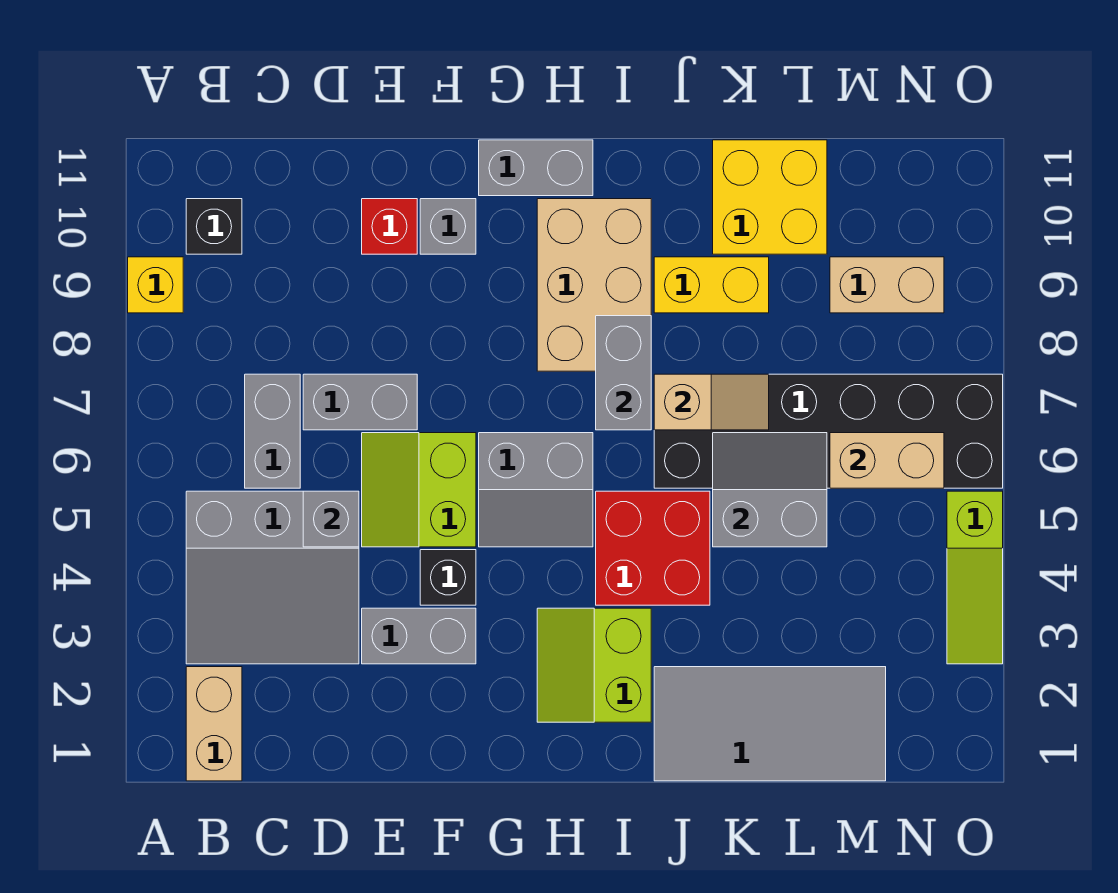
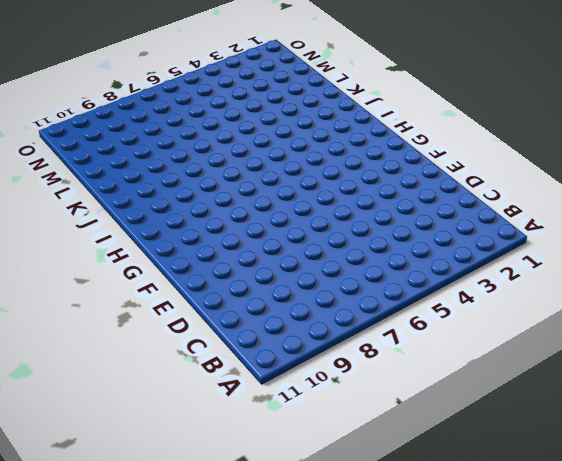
none -> yellow brick A9 level 1
none -> tan brick B1:B2 level 1
none -> grey slope B3:D5 level 1 top 5

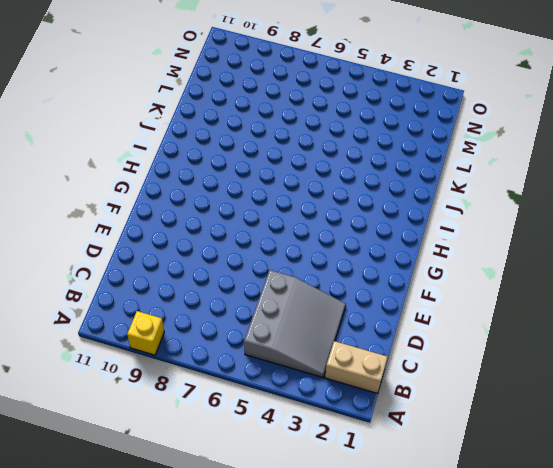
none -> black brick B10 level 1
none -> grey brick C6:C7 level 1
none -> grey brick D7:E7 level 1

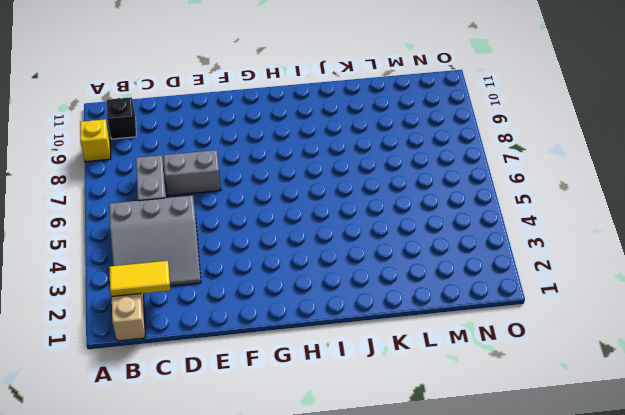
yellow tile B2:C2 level 2 -> none
none -> grey brick E3:F3 level 1
none -> lime slope E5:F6 level 1 top F
none -> red brick E10 level 1

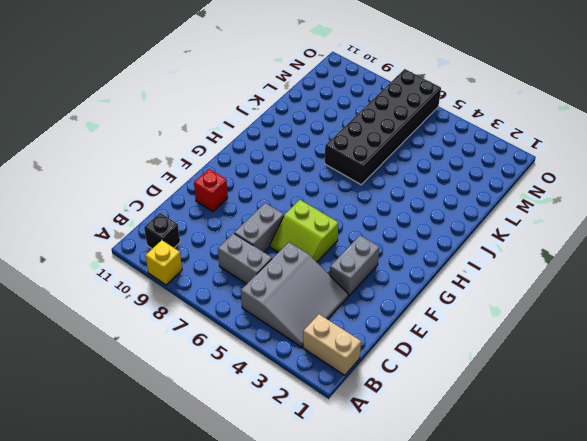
none -> black brick F4 level 1
none -> grey brick F10 level 1
none -> grey slope G5:H6 level 1 top 6

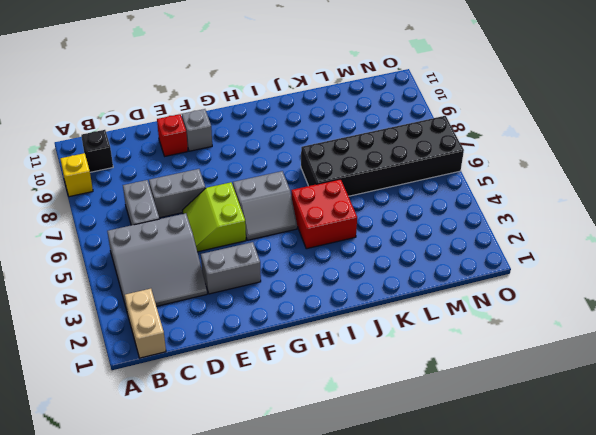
none -> black brick F4 level 1
none -> grey brick G11:H11 level 1
none -> lime slope H2:I3 level 1 top I

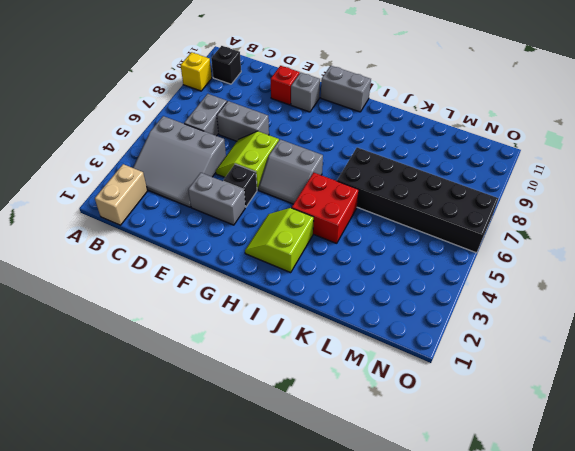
none -> tan brick H8:I10 level 1
none -> grey tile J1:M2 level 1
none -> yellow brick J9:K9 level 1

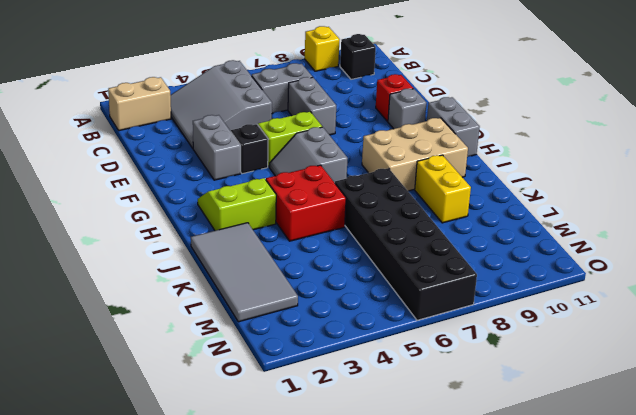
none -> yellow brick K10:L11 level 1
none -> tan brick M9:N9 level 1
none -> lime slope O3:O5 level 1 top 5

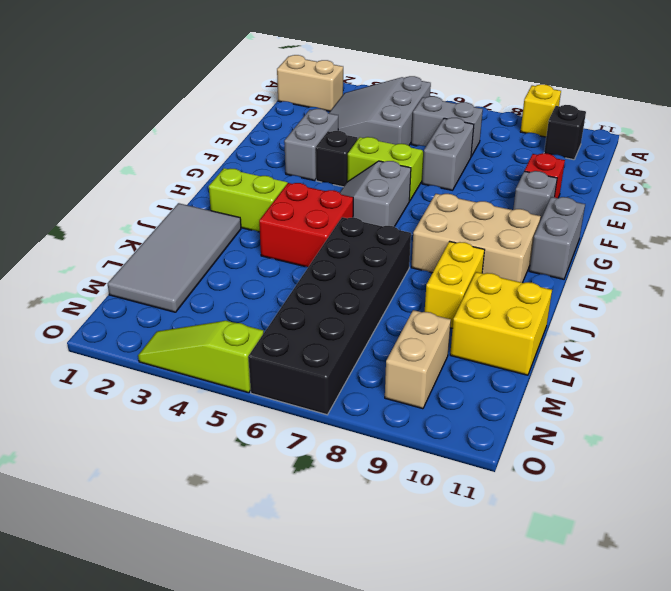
none -> grey brick D5 level 2
none -> grey brick I7:I8 level 2
none -> tan slope J7:K7 level 2 top J

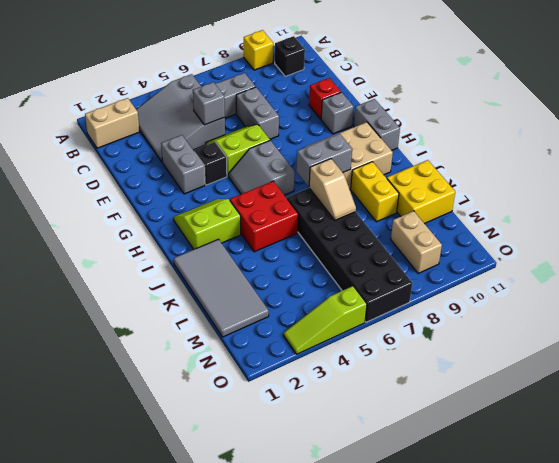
none -> grey slope K5:L6 level 2 top 5
none -> tan brick M6:N6 level 2

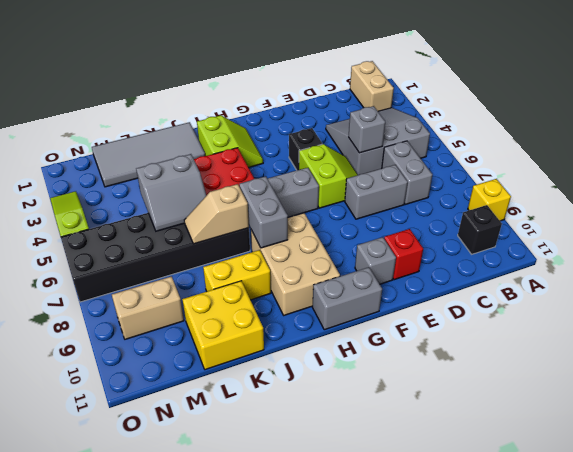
none -> grey brick E3:F3 level 1
none -> tan brick M6:N6 level 2

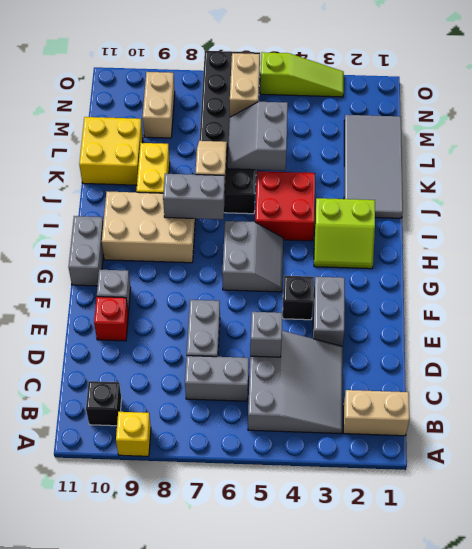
none -> lime slope E5:F6 level 1 top F

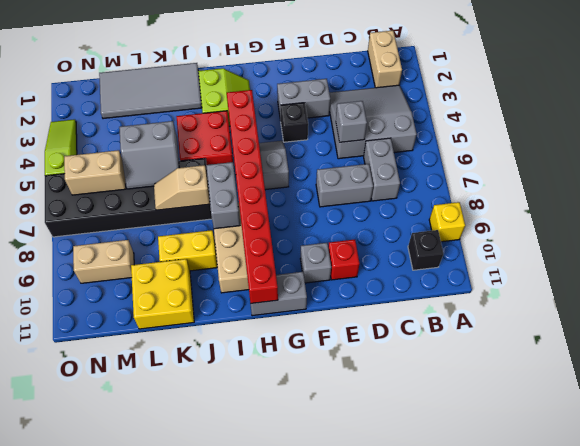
red brick H4:H11 level 2 -> none
none -> lime slope E5:F6 level 1 top F

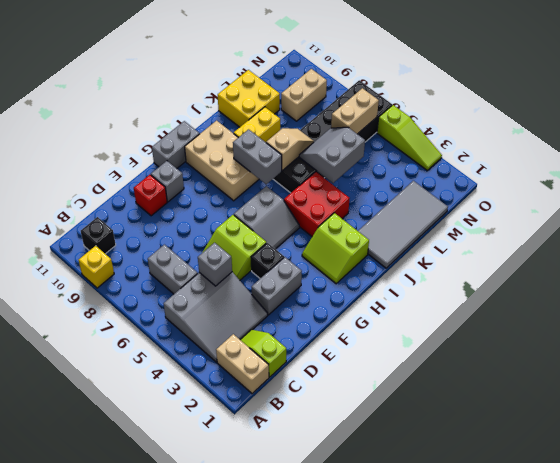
lime slope C1:C2 level 1 top 1 -> none
none -> grey brick D7:E7 level 1

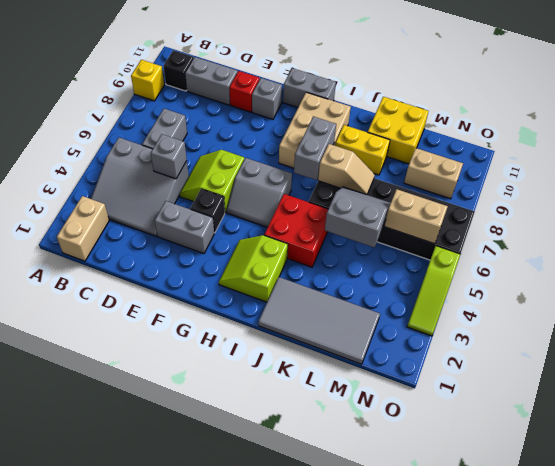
grey brick C10:D10 level 1 -> grey brick D7:E7 level 1

